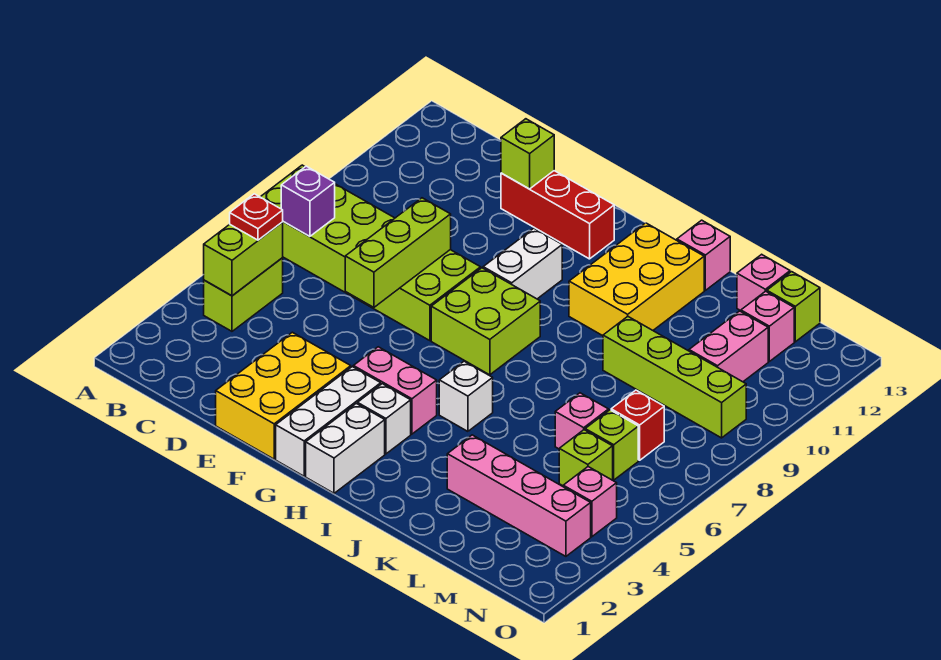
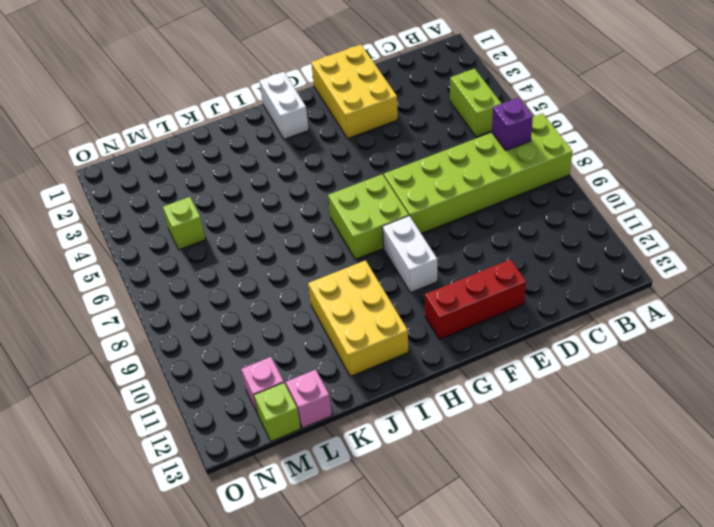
none -> white brick G1:G3 level 1
none -> pink brick G4:H4 level 1
none -> white brick H3 level 1

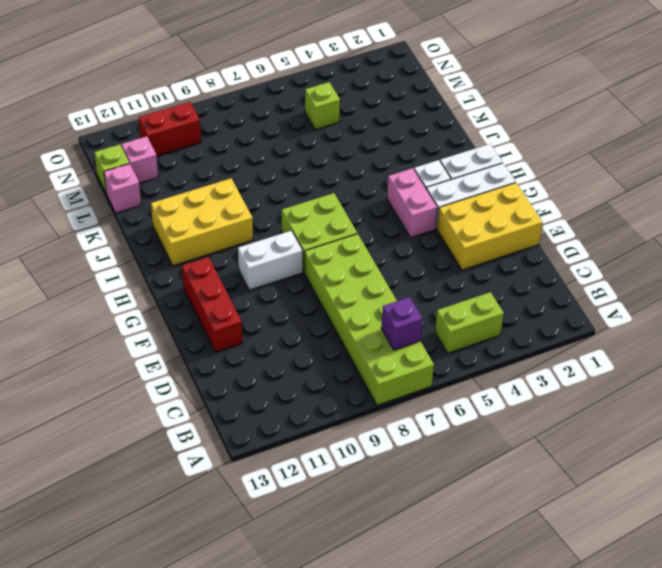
red brick N10:N11 level 1 -> none
none -> white brick I5 level 1
none -> pink brick J13 level 1
none -> pink brick K3:N3 level 1

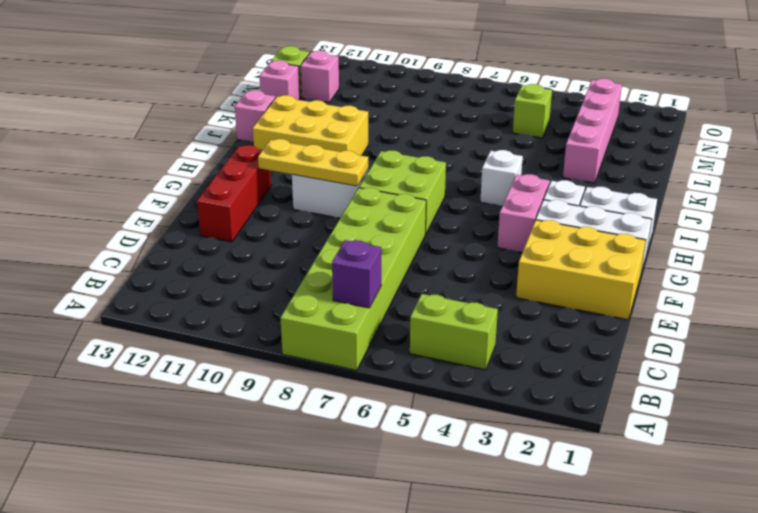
yellow plate G9:G11 level 2 -> none
none -> lime brick K9:N9 level 1
none -> pink brick L6 level 1
none -> lime brick M6 level 1

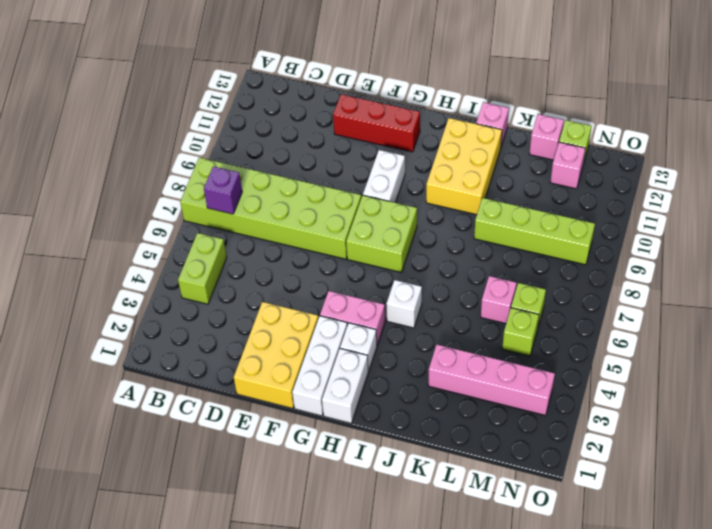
none -> red brick M7 level 1
none -> pink brick M10:M11 level 1
none -> pink brick N4 level 1

